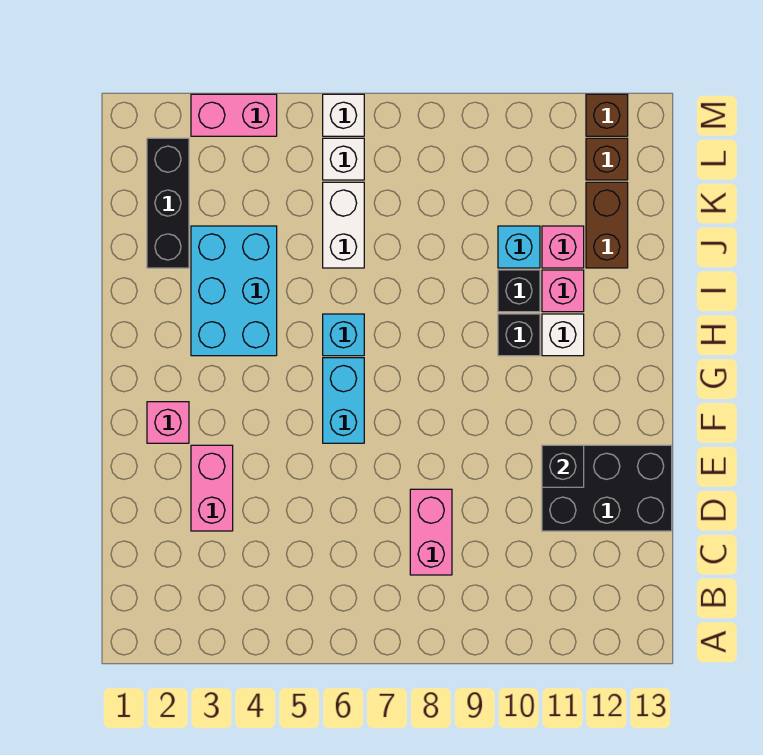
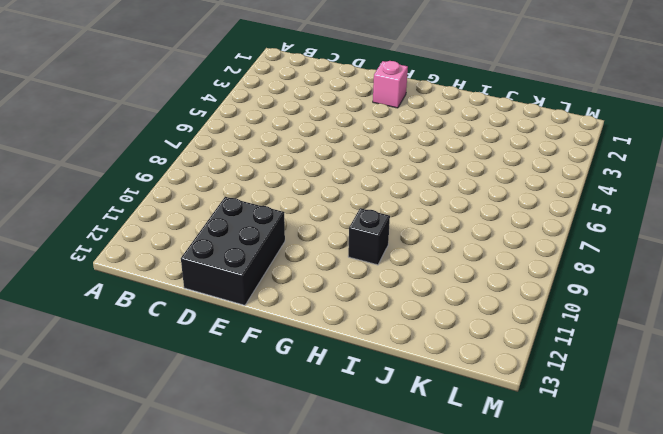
none -> pink brick C8:D8 level 1
none -> pink brick D3:E3 level 1
none -> cyan brick F6:G6 level 1

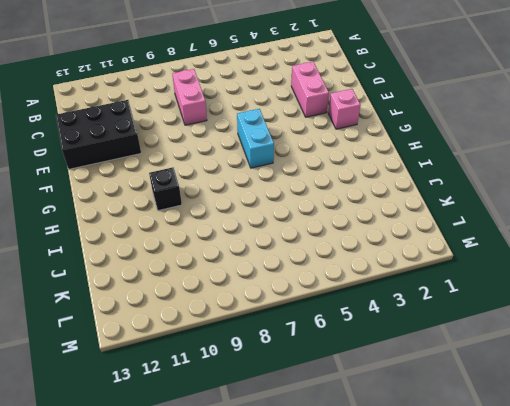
none -> cyan brick H3:J4 level 1
none -> cyan brick H6 level 1
none -> white brick H11 level 1

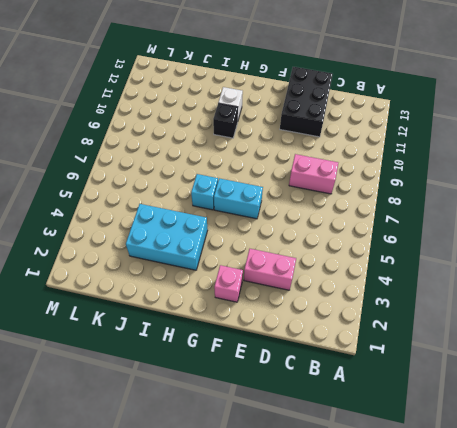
none -> black brick I10 level 1
none -> pink brick I11 level 1
none -> black brick J2:L2 level 1

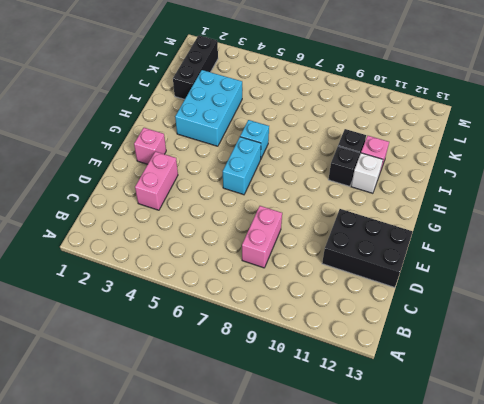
none -> white brick J6:K6 level 1
none -> cyan brick J10 level 1
none -> pink brick J11 level 1

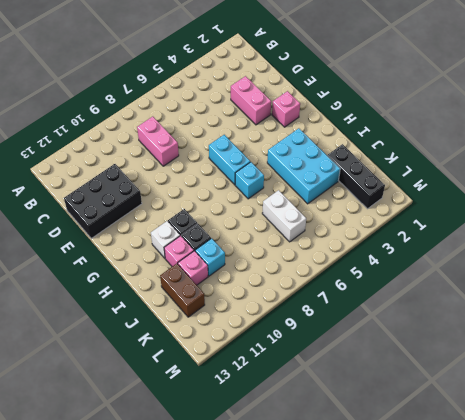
none -> white brick L6 level 1
none -> brown brick L12 level 1
none -> pink brick M3:M4 level 1

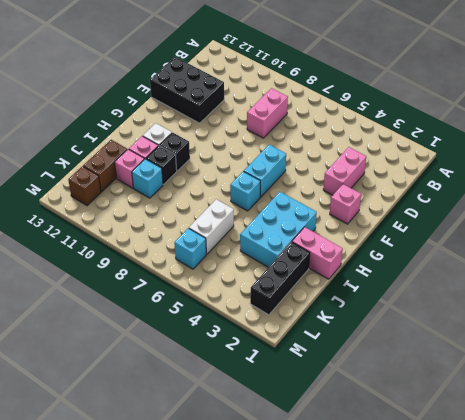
pink brick I1:I2 level 1 -> pink brick M3:M4 level 1
cyan brick L6 level 1 -> white brick L6 level 1
none -> white brick M6 level 1
none -> brown brick M12 level 1
none -> black brick E11 level 2

